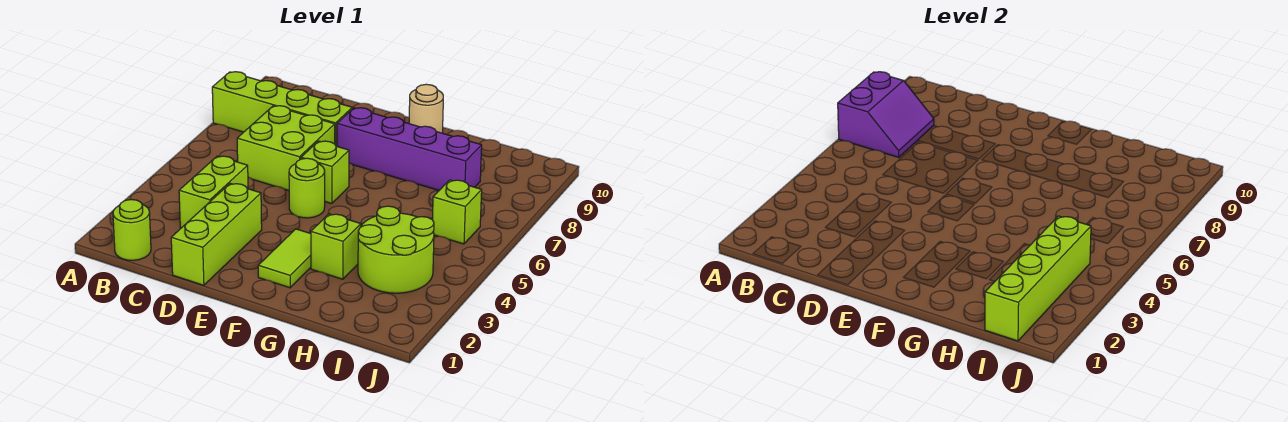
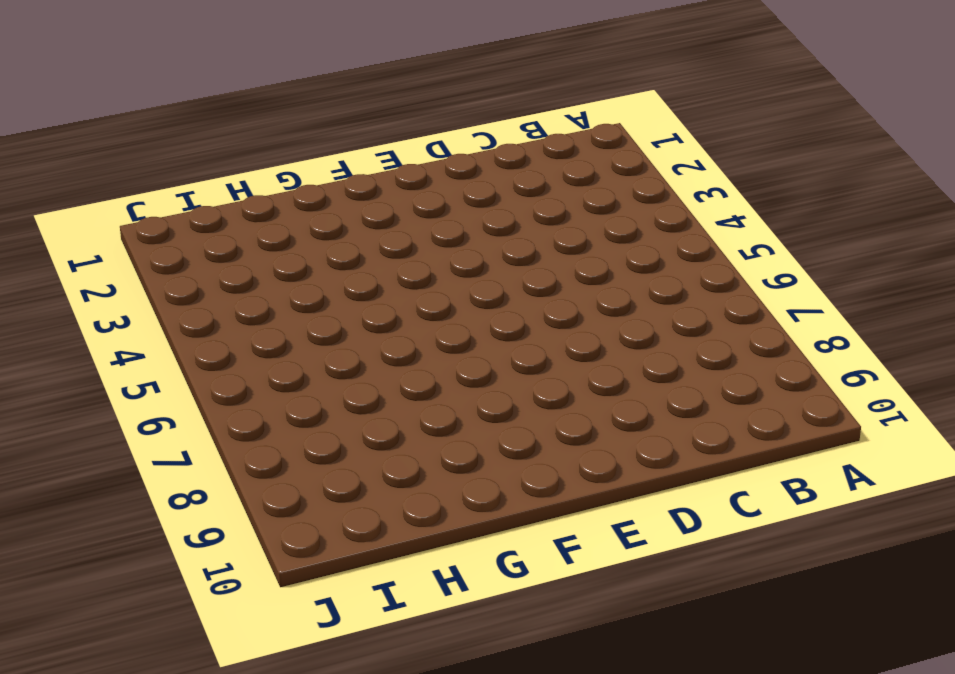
none -> lime brick A8:D8 level 1
none -> lime round brick B1 level 1
none -> lime brick C3:C4 level 1

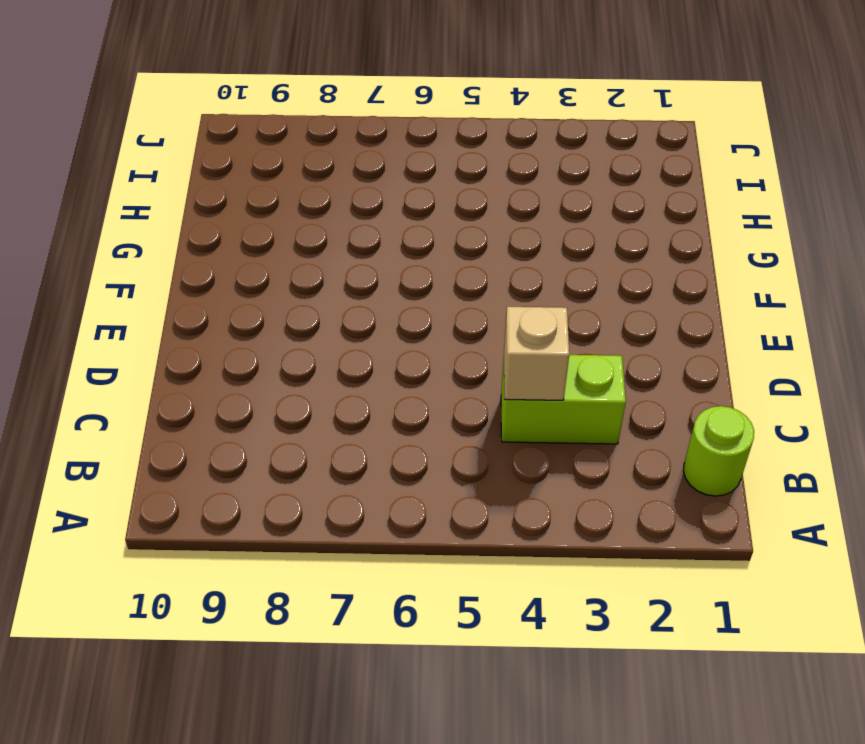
tan brick C4 level 2 -> none
none -> lime brick A8:D8 level 1
none -> lime brick C6:D7 level 1
none -> lime brick D1:D3 level 1

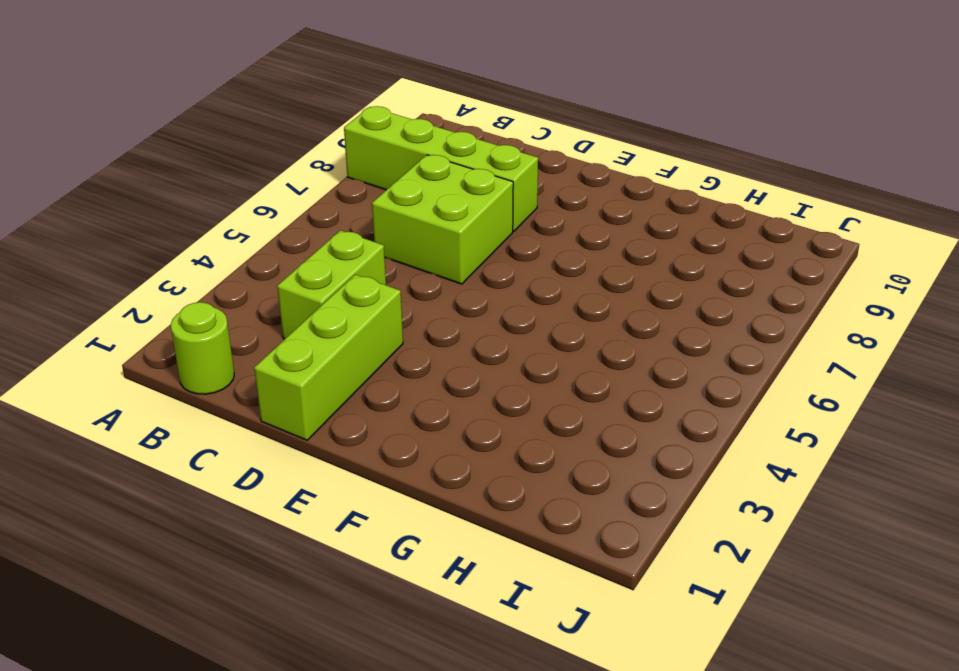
none -> lime round brick E5 level 1
none -> lime brick E6 level 1
none -> purple brick E8:H8 level 1

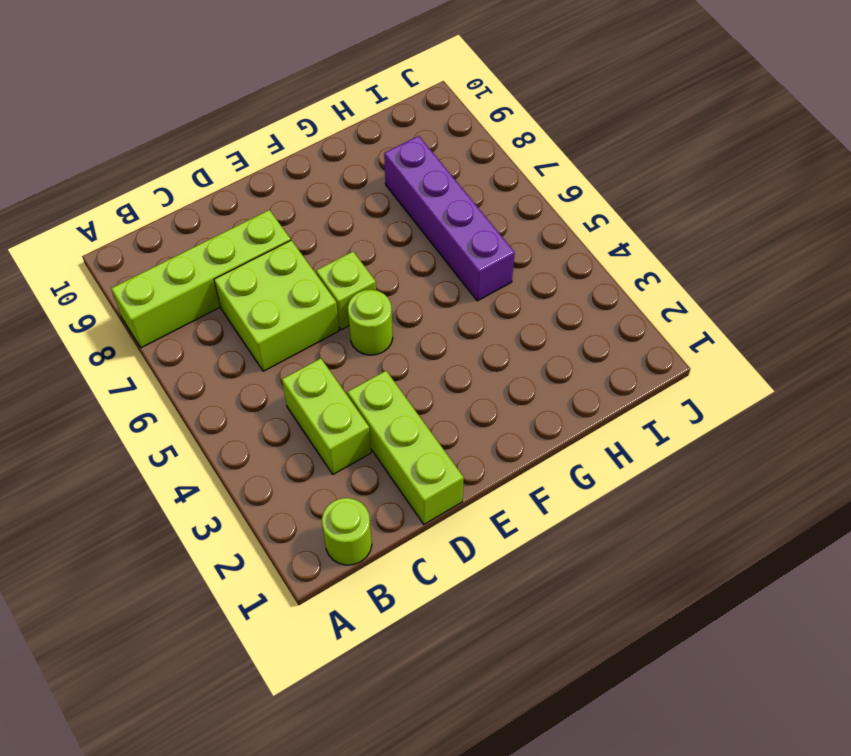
purple brick H5:H8 level 1 -> purple brick E8:H8 level 1
none -> lime tile F2:F3 level 1
none -> tan round brick F10 level 1
none -> lime brick G3 level 1

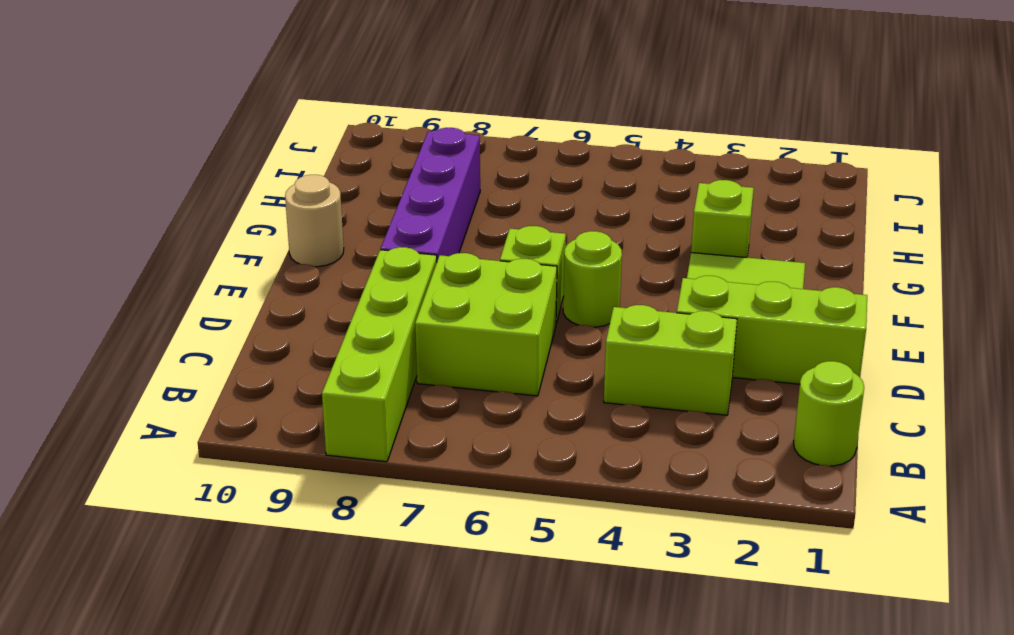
none -> lime round brick H3:I4 level 1
none -> lime brick I6 level 1
none -> purple slope A7:B8 level 2 top A

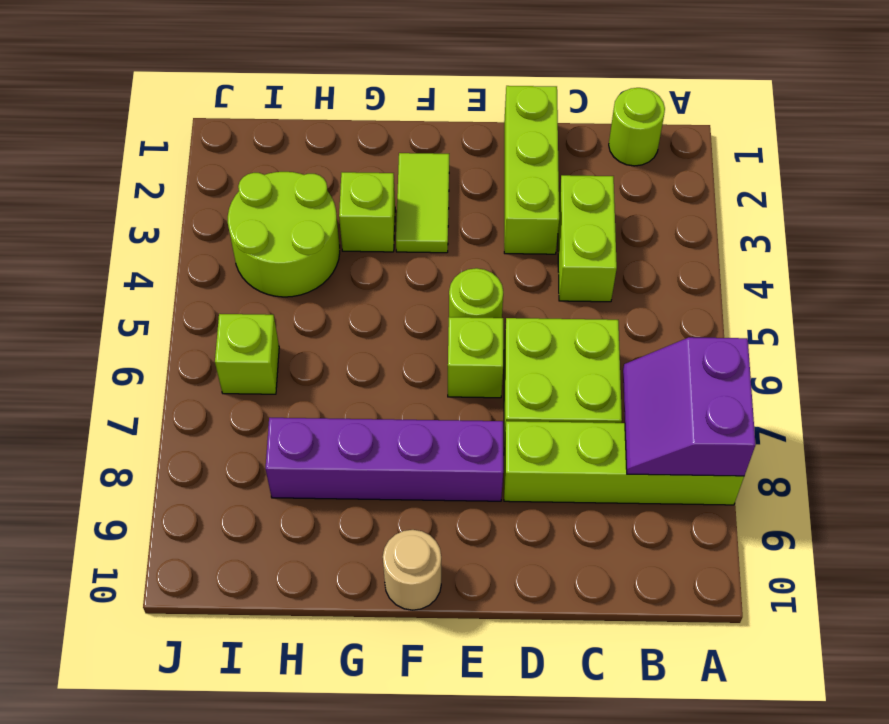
none -> lime brick I1:I4 level 2

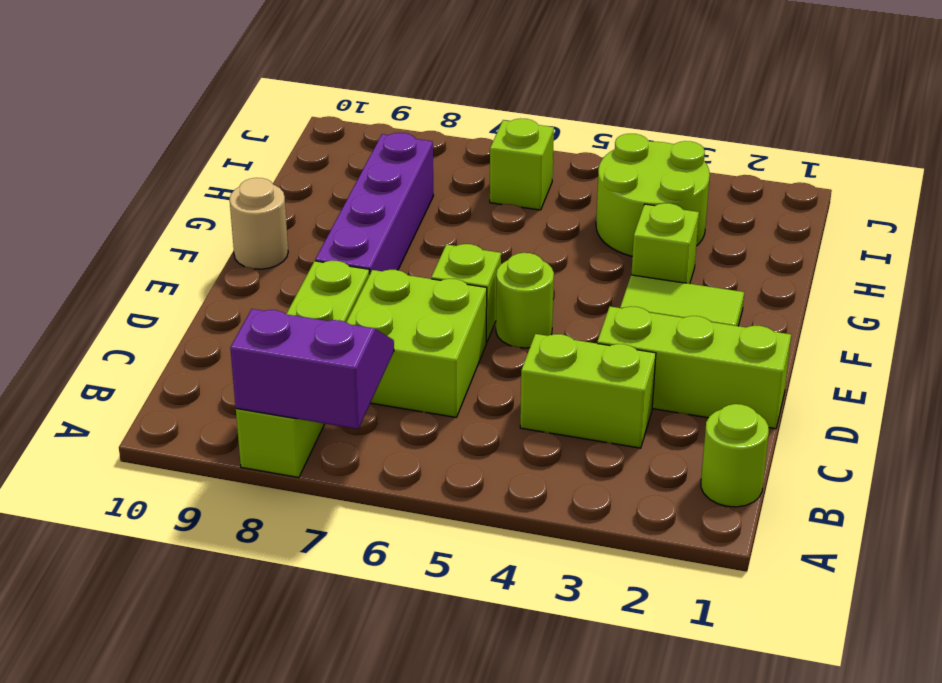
none -> lime brick I1:I4 level 2

